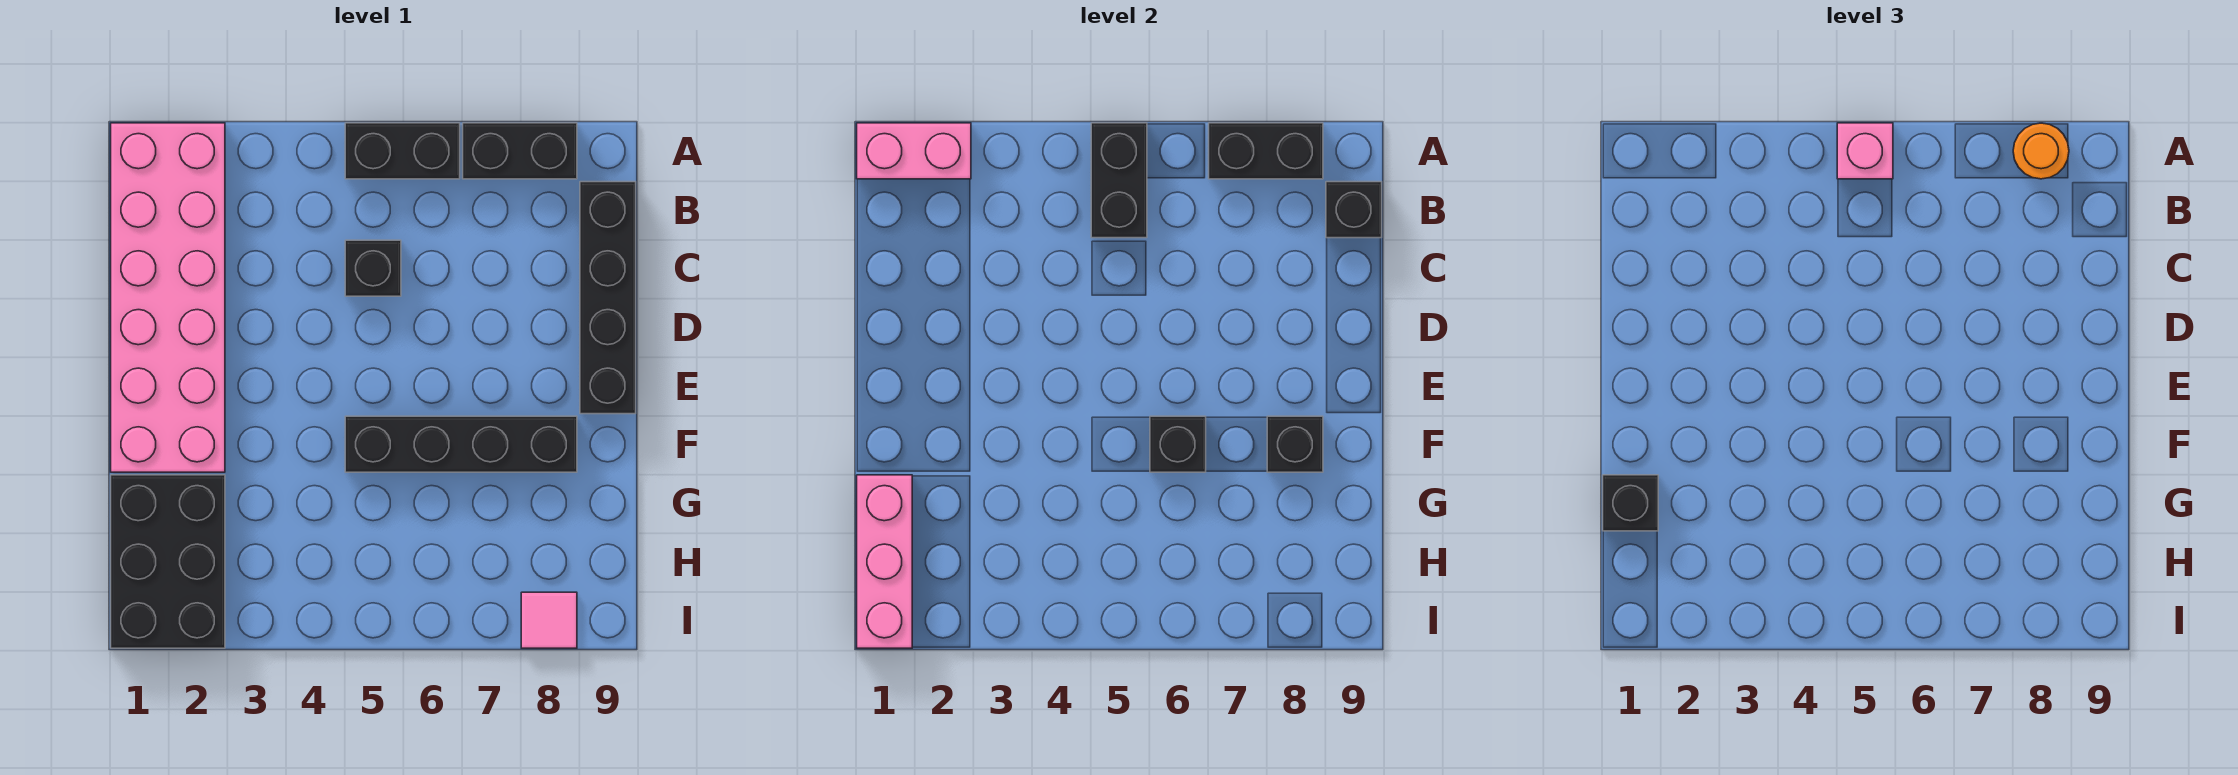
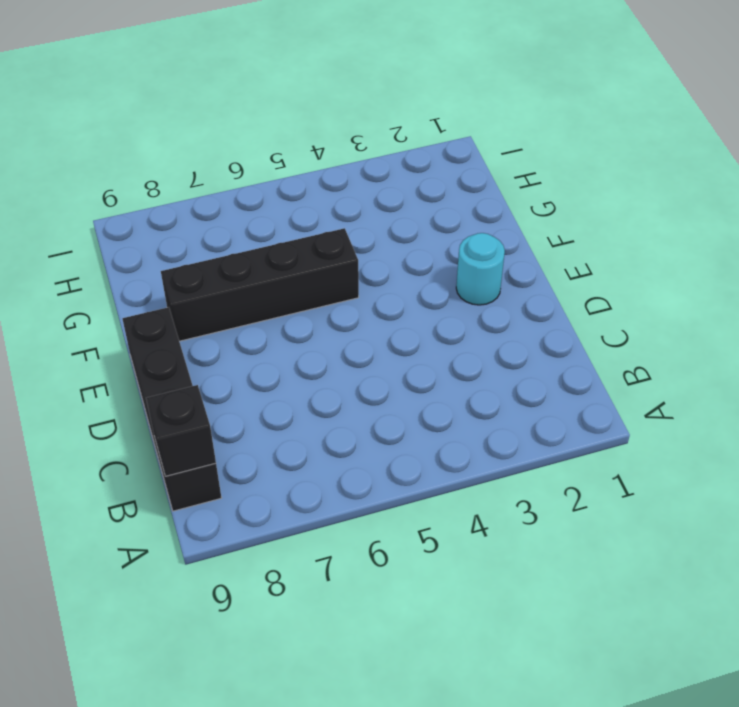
cyan round brick E2 level 1 -> pink brick A1:F2 level 1
none -> black brick A5:A6 level 1
none -> black brick A7:A8 level 1
none -> black brick C5 level 1

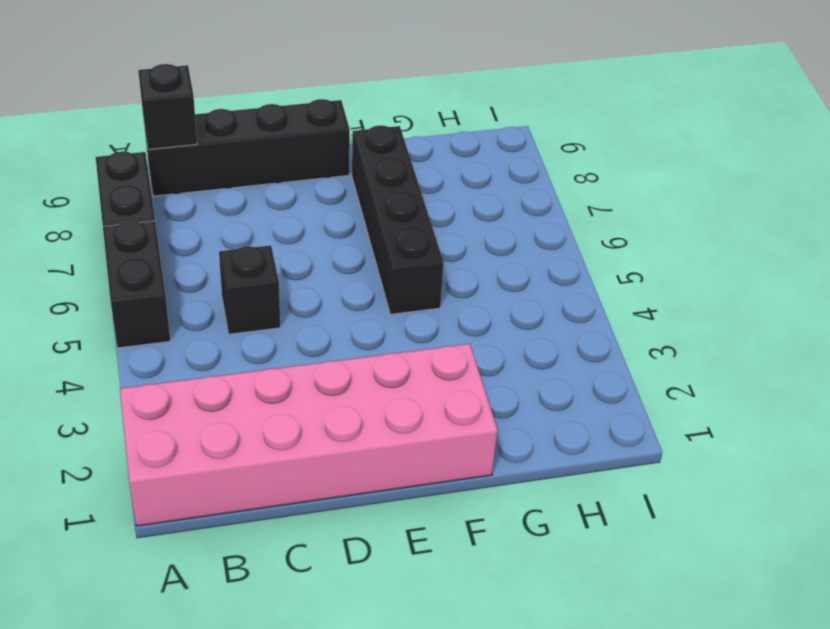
none -> black brick G1:I2 level 1
none -> pink tile I8 level 1
none -> pink brick A1:A2 level 2

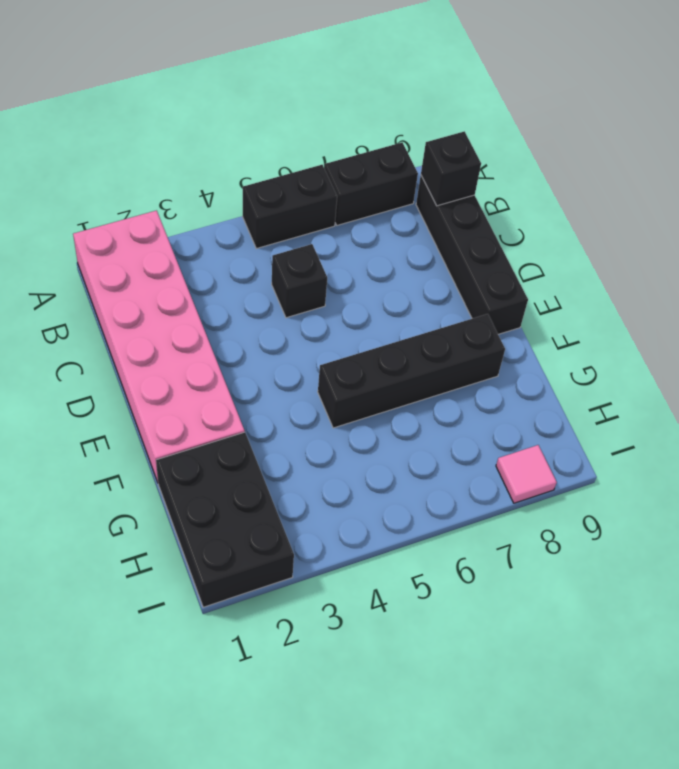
none -> pink brick A1:A2 level 2
none -> black brick A5:B5 level 2
none -> black brick A7:A8 level 2

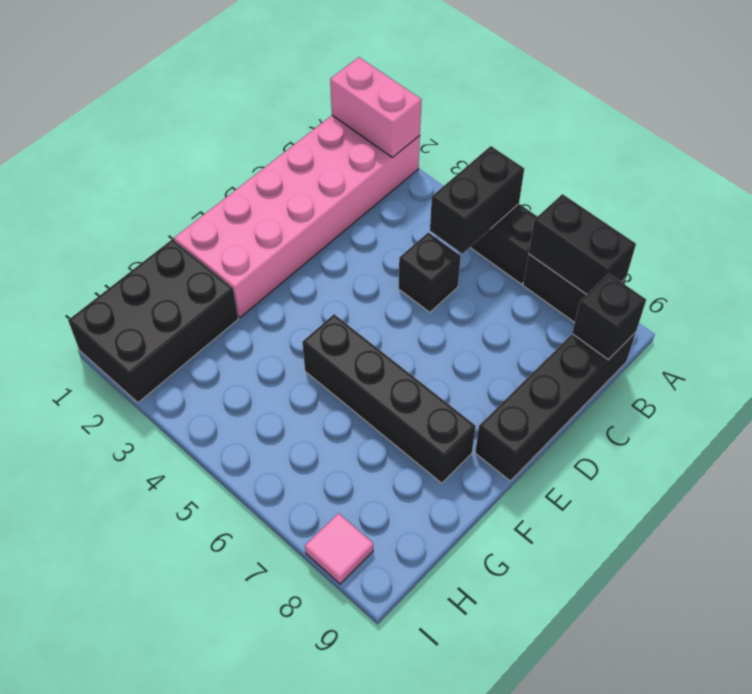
none -> black brick F6 level 2
none -> black brick F8 level 2
none -> pink brick G1:I1 level 2

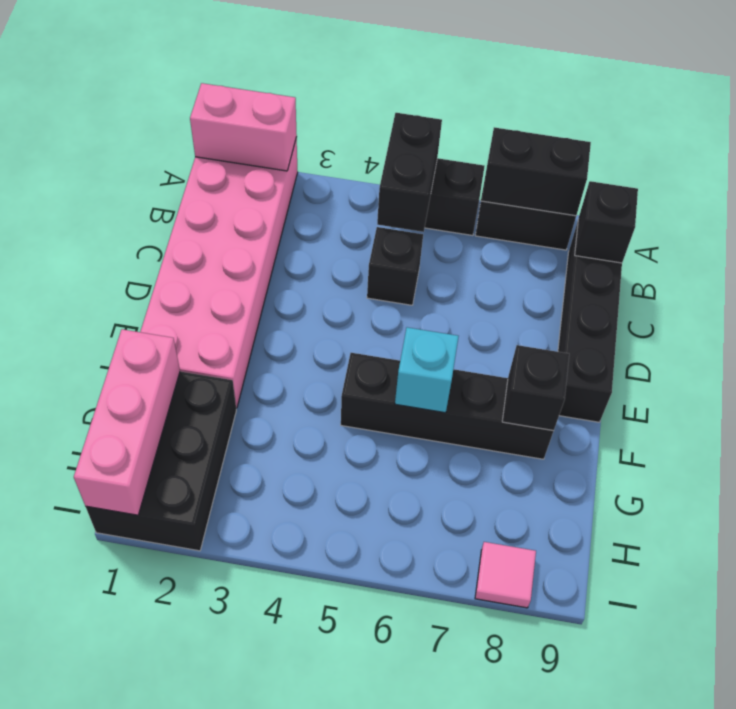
cyan brick F6 level 2 -> black brick F6 level 2
none -> pink brick A5 level 3
none -> orange round brick A8 level 3
none -> black brick G1 level 3

